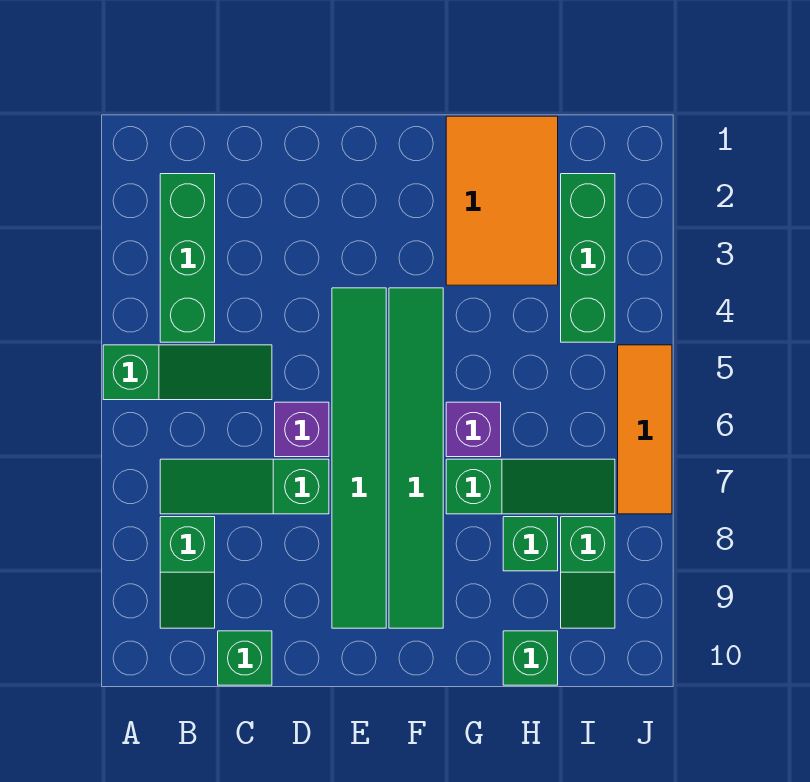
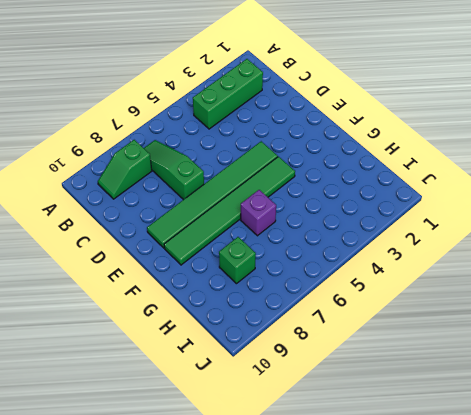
none -> green slope A5:C5 level 1 top A
none -> green brick C10 level 1
none -> purple brick D6 level 1

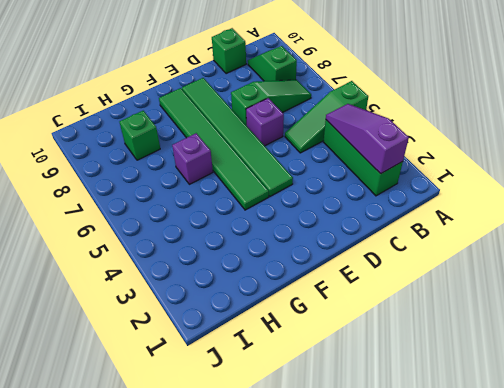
purple slope B2:B4 level 2 top 2 -> none
none -> orange tile G1:H3 level 1
none -> green slope G7:I7 level 1 top G
none -> green brick H10 level 1

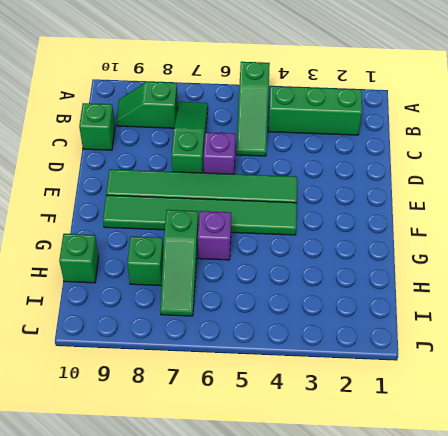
none -> orange tile G1:H3 level 1
none -> green brick I2:I4 level 1
none -> green slope I8:I9 level 1 top 8

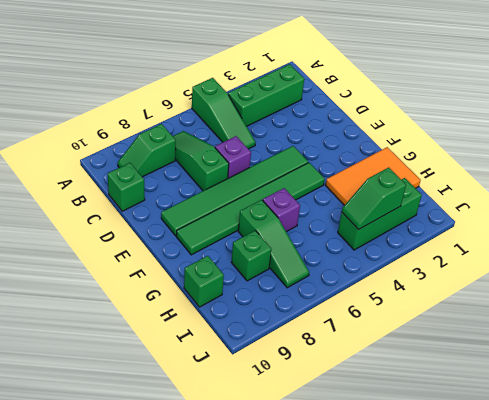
green slope I3:I4 level 2 top 3 -> green slope I8:I9 level 1 top 8
none -> orange tile J5:J7 level 1

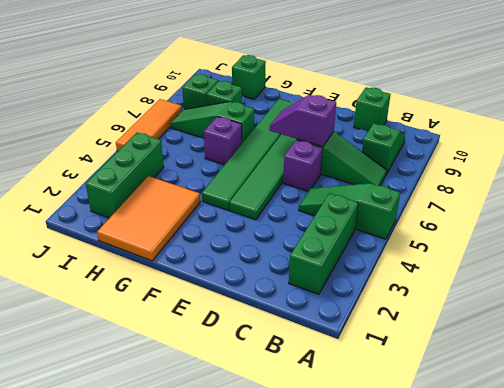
purple slope D7:E7 level 2 top D -> none

